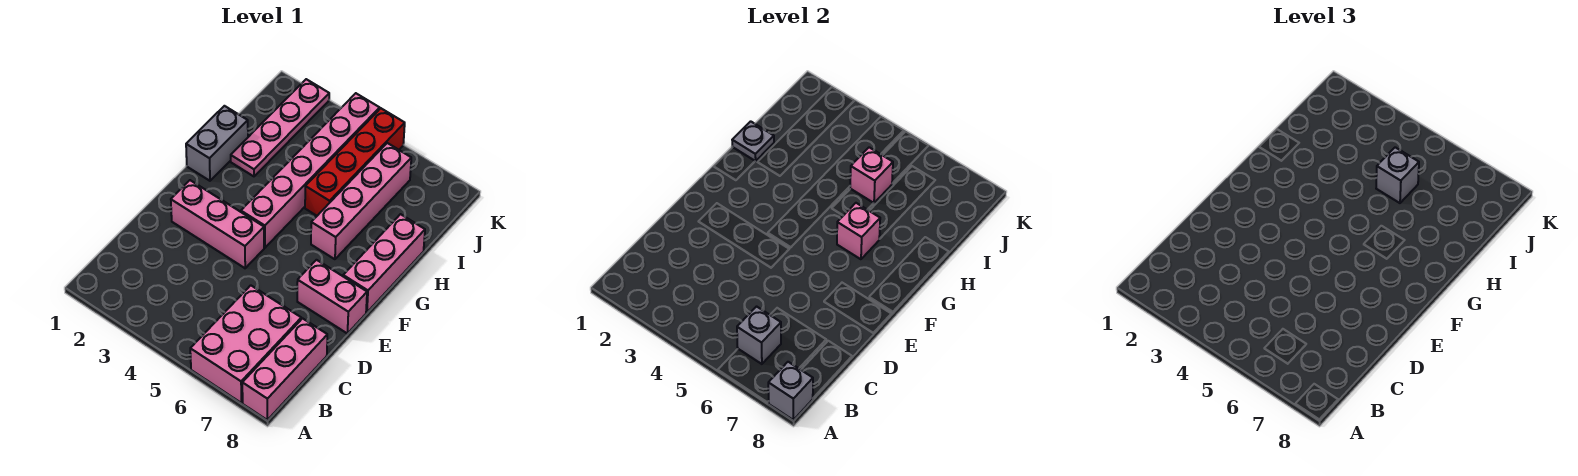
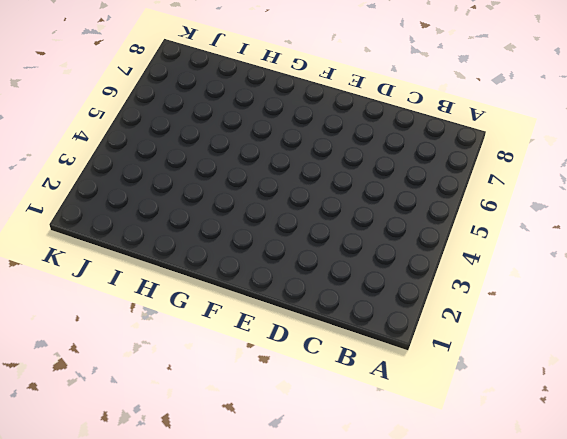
none -> pink brick A6:C7 level 1
none -> pink brick A8:C8 level 1
none -> pink brick E2:E4 level 1

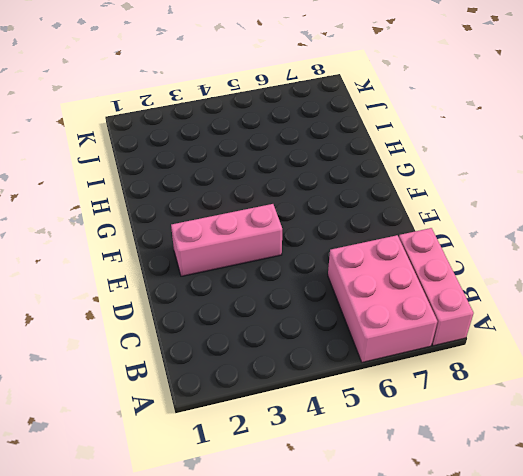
none -> pink brick E7:E8 level 1
none -> pink brick F4:K4 level 1
none -> pink brick F8:H8 level 1

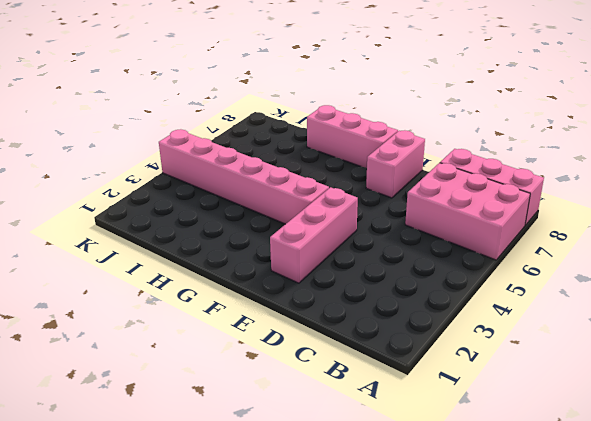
none -> grey brick G1:H1 level 1
none -> pink brick G6:J6 level 1
none -> pink plate H2:K2 level 1

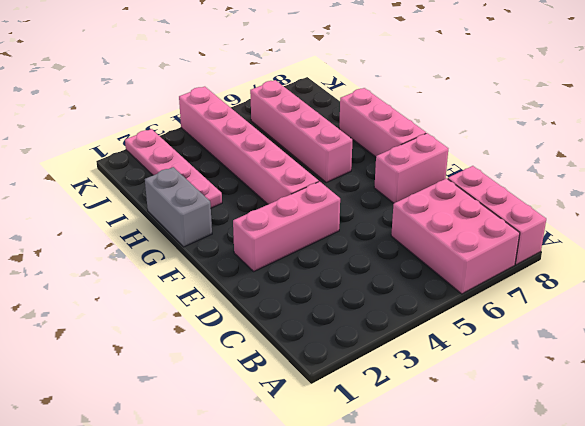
none -> red brick H5:K5 level 1
none -> grey brick A8 level 2
none -> grey brick B6 level 2

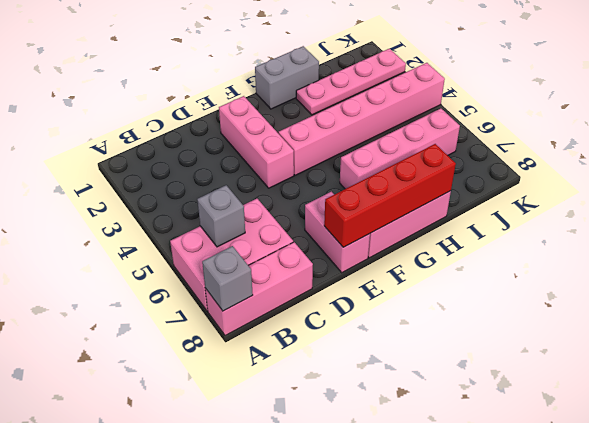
red brick E8:H8 level 2 -> red brick H5:K5 level 1
none -> pink brick G6 level 2
none -> grey plate H1 level 2
none -> pink brick I5 level 2

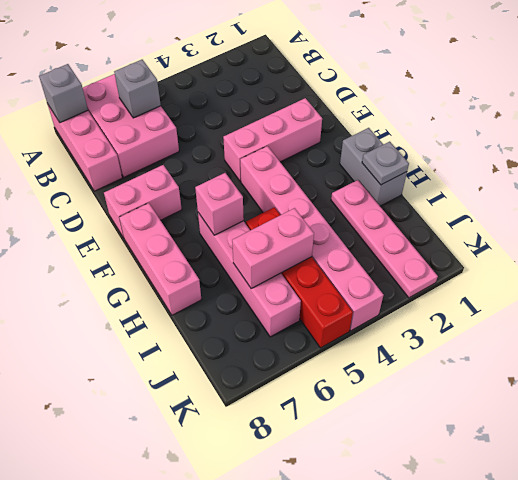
pink brick I5:I6 level 2 -> pink brick I5 level 2
none -> grey brick I5 level 3

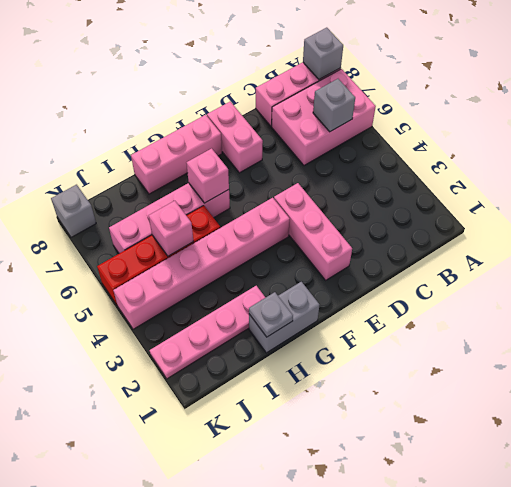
grey brick K8 level 1 -> grey brick I5 level 3

